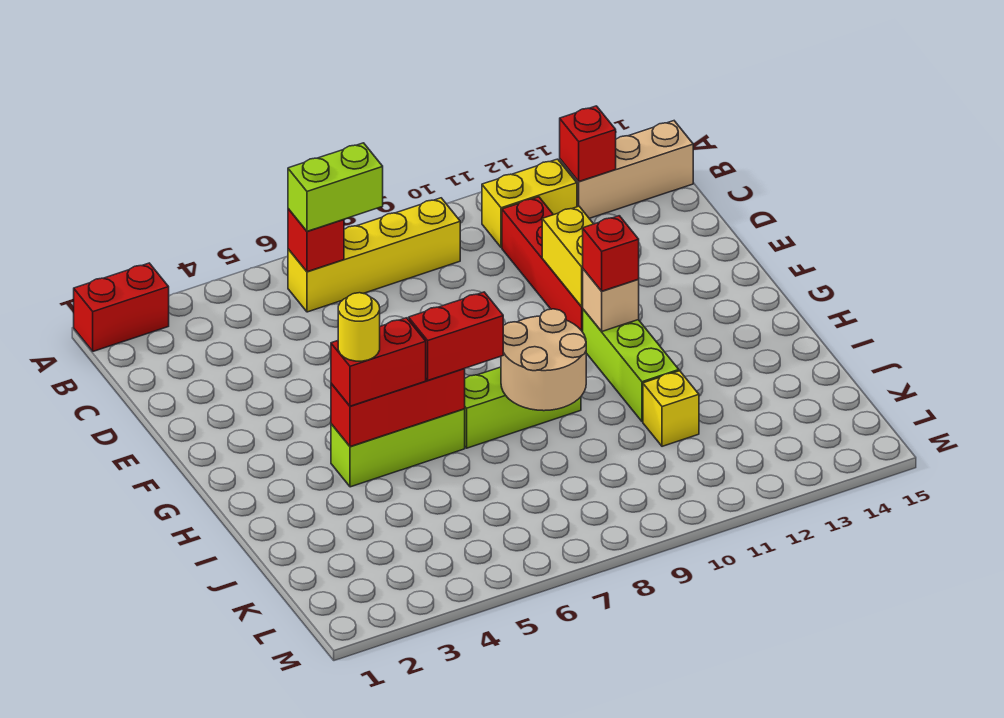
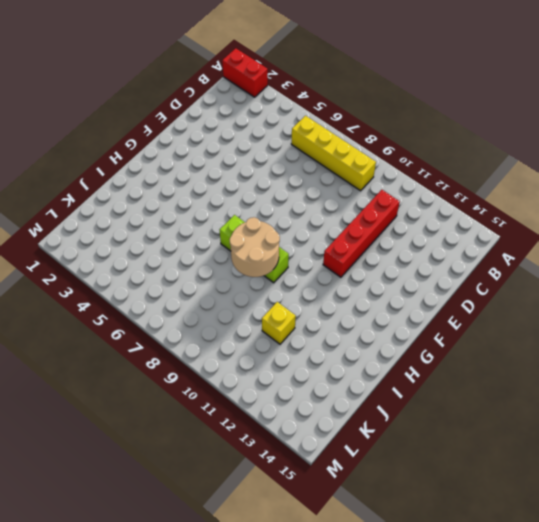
none -> yellow brick B11:B12 level 1
none -> tan brick B13:B15 level 1
none -> lime brick G11:I11 level 1

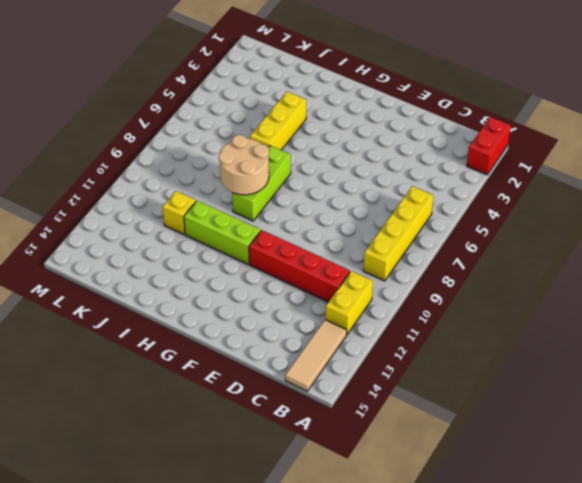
tan tile B13:B15 level 1 -> tan brick B13:B15 level 1
yellow brick I4:I6 level 1 -> none
none -> lime brick H4:H6 level 1
none -> red brick B6 level 2
none -> red brick B13 level 2

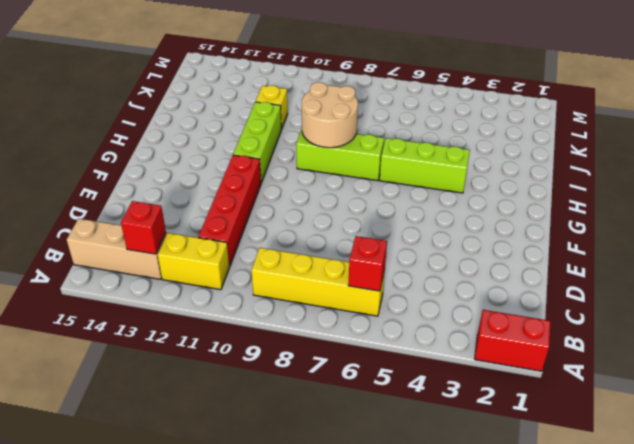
none -> yellow brick E11:F11 level 2
none -> tan brick G11 level 2
none -> red brick H4:H6 level 2

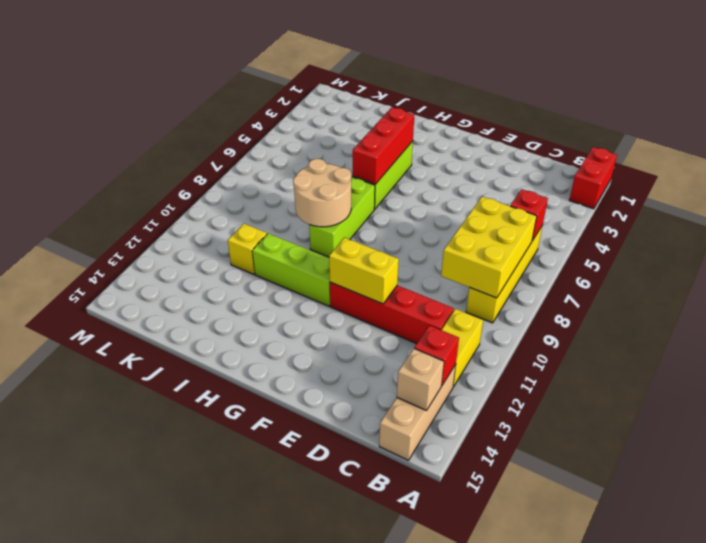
yellow brick B7:C9 level 2 -> none
tan brick B14 level 2 -> tan brick G11 level 2
none -> lime brick B6:B7 level 3
none -> red brick G11 level 3
none -> red brick H4:H5 level 3

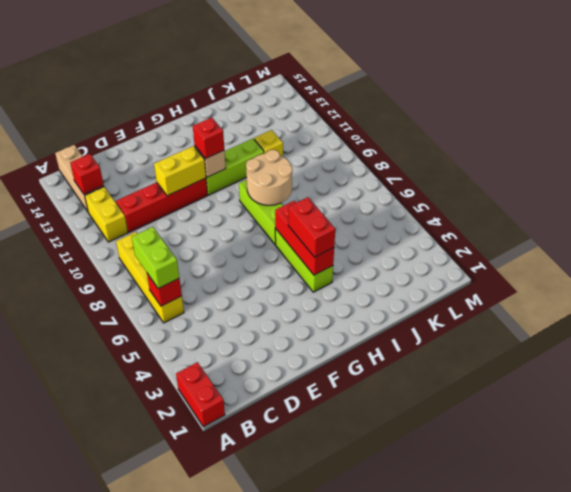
none -> red brick H6:H7 level 3
none -> yellow round brick H4 level 4

